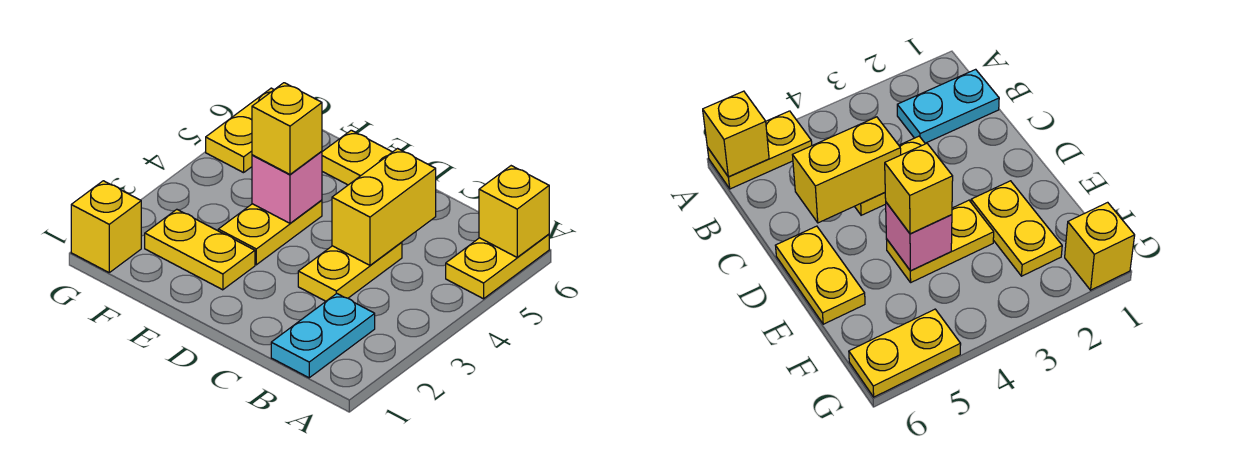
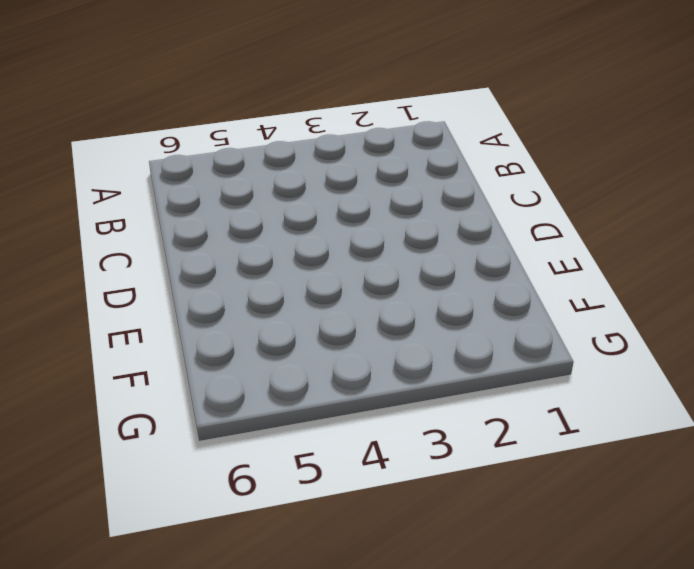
none -> yellow plate A5:A6 level 1
none -> cyan plate B1:B2 level 1
none -> yellow plate C3:C4 level 1

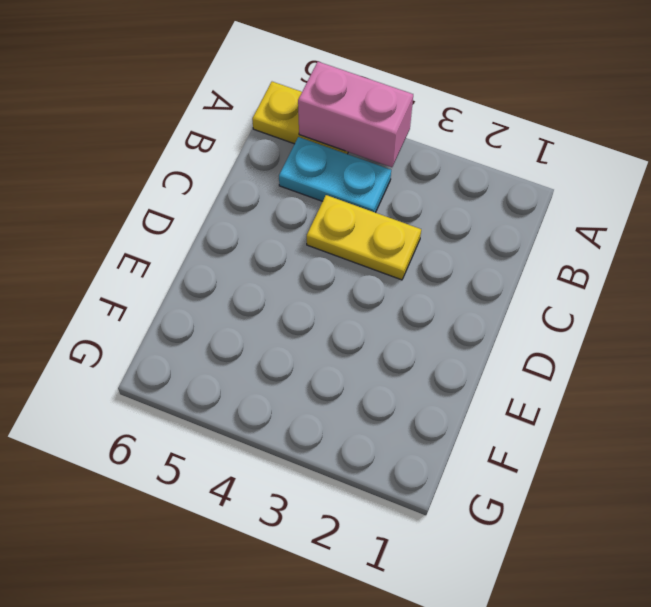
pink brick A4:A5 level 2 -> none
cyan plate B4:B5 level 1 -> cyan plate B1:B2 level 1
none -> yellow plate D6:E6 level 1
none -> yellow plate E2:F2 level 1
none -> yellow plate E3:E4 level 1

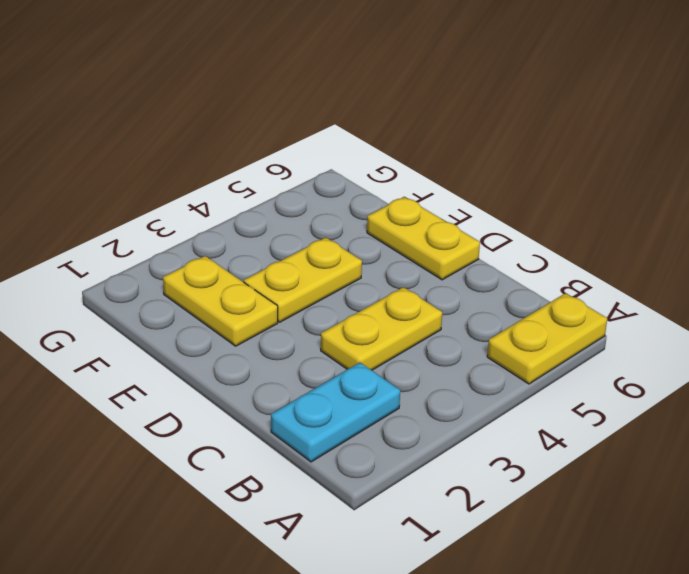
none -> yellow brick G1 level 1
none -> yellow plate G5:G6 level 1
none -> yellow brick A6 level 2

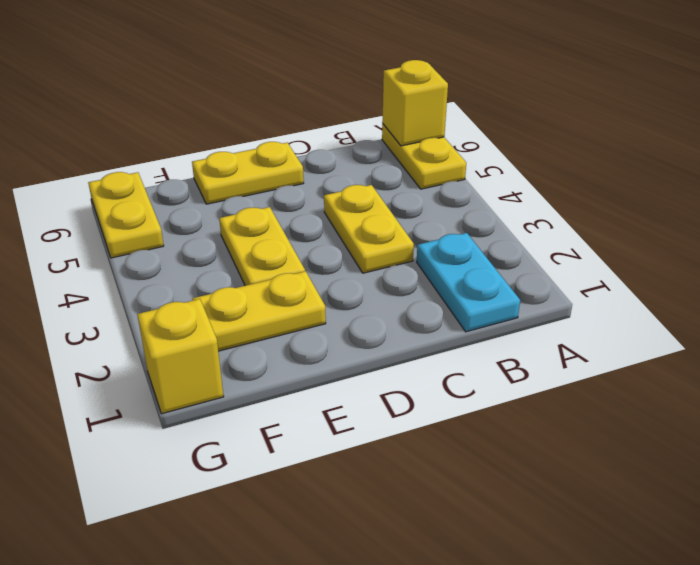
none -> yellow brick C4:C5 level 2
none -> pink brick E4 level 2
none -> yellow brick E4 level 3

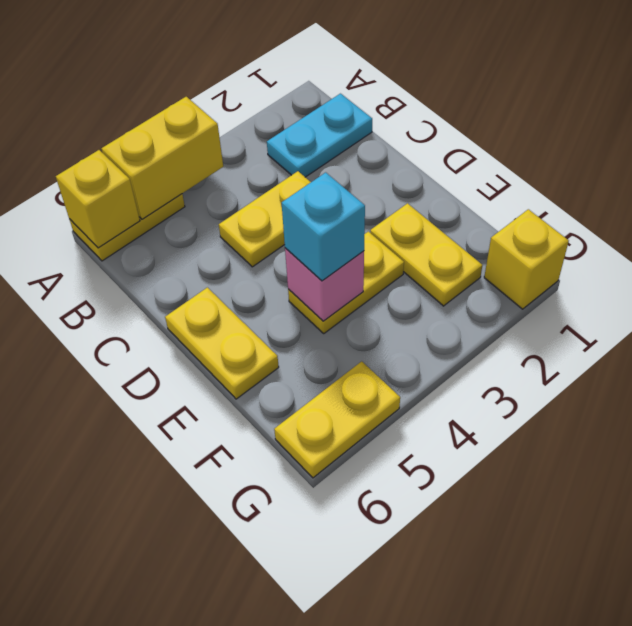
yellow brick A4:A5 level 2 -> yellow brick C4:C5 level 2
cyan brick E4 level 3 -> yellow brick E4 level 3

